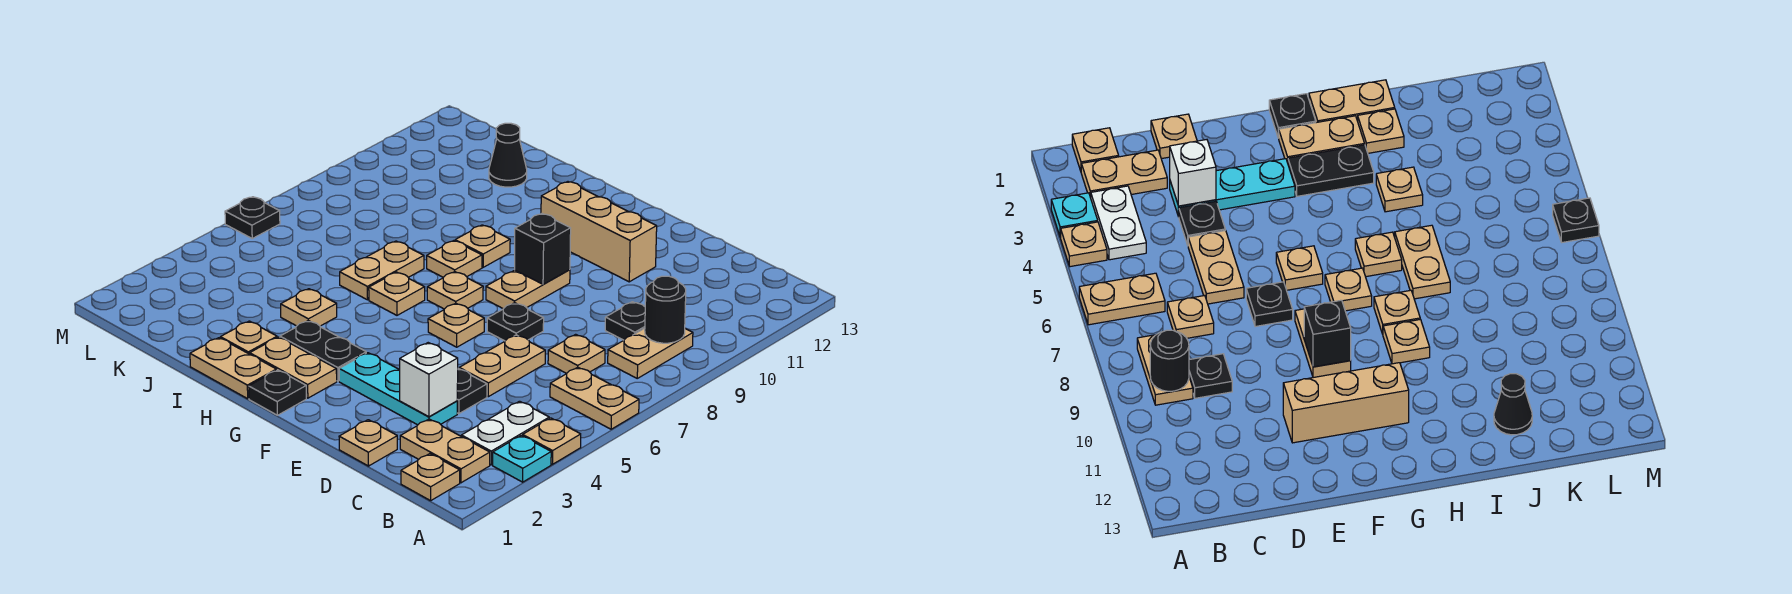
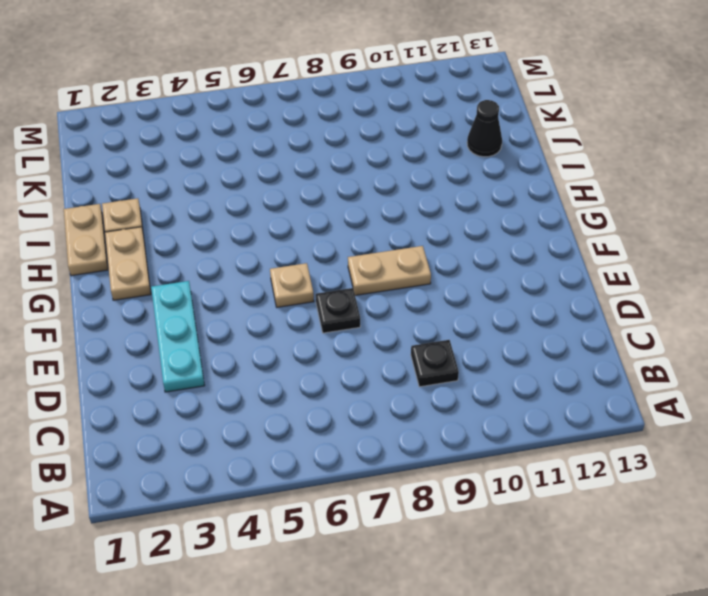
none -> cyan plate A3 level 1
none -> tan plate A4 level 1
none -> tan plate A6:B6 level 1
none -> tan plate B1 level 1

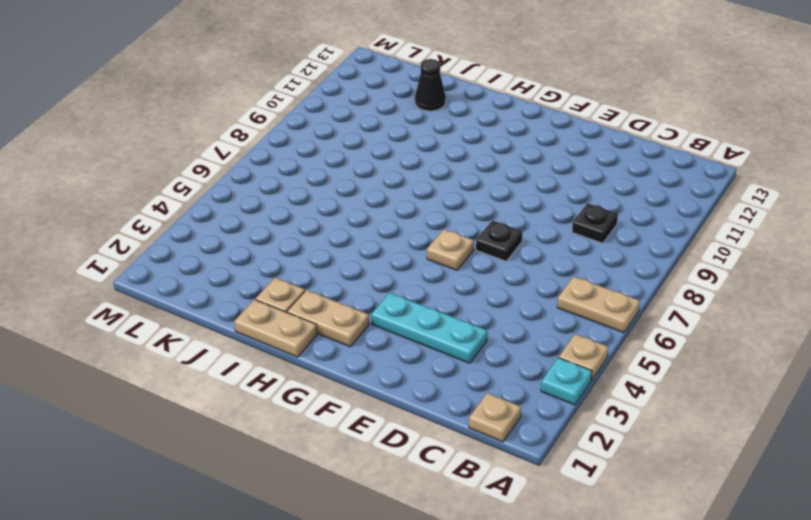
none -> tan plate B2:C2 level 1
none -> white plate B3:B4 level 1
none -> tan plate B8:B9 level 1
none -> tan plate C7 level 1

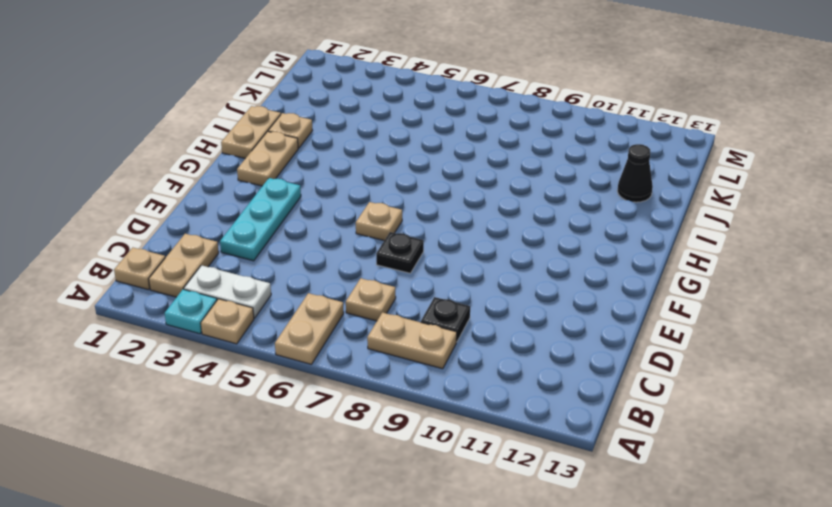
none -> tan plate D1 level 1
none -> black plate D4 level 1
none -> tan plate D5:D6 level 1
none -> tan brick E11:G11 level 1

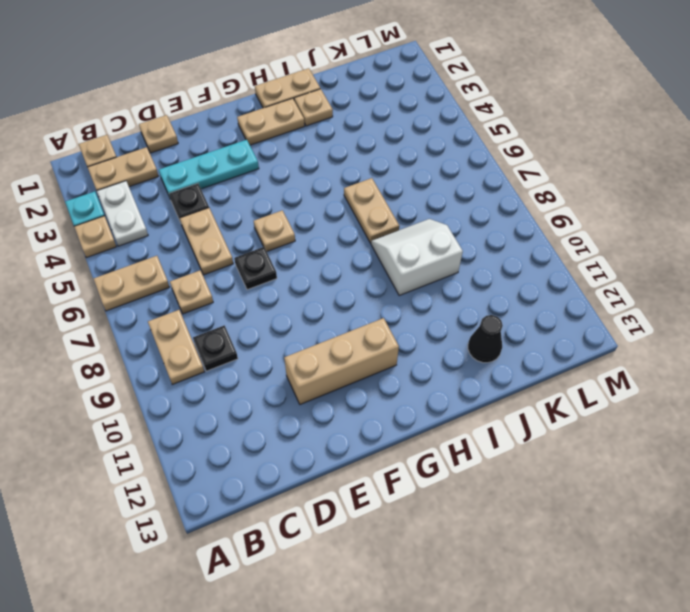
white slope I8:J9 level 1 top 9 -> none
none -> tan plate F8:F9 level 1
none -> black plate G1 level 1
none -> black plate G3:H3 level 1
none -> tan plate G7 level 1

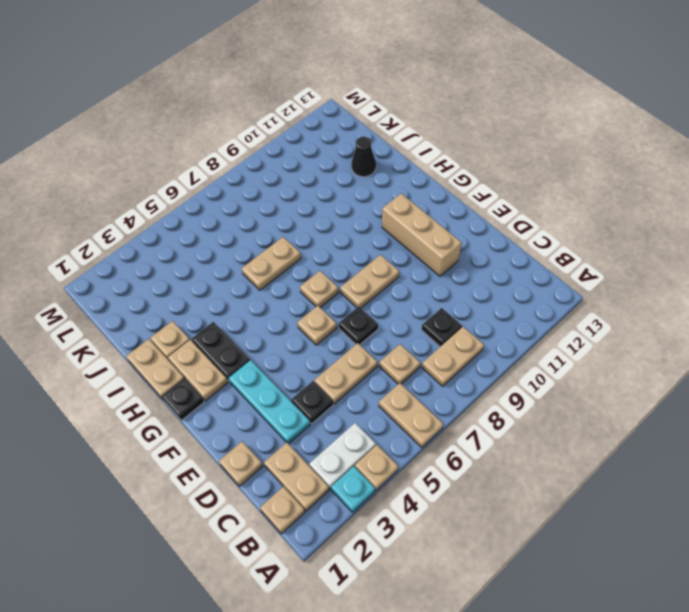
none -> tan plate H6 level 1
none -> tan plate H8 level 1
none -> tan plate H9 level 1
none -> tan plate I4 level 1

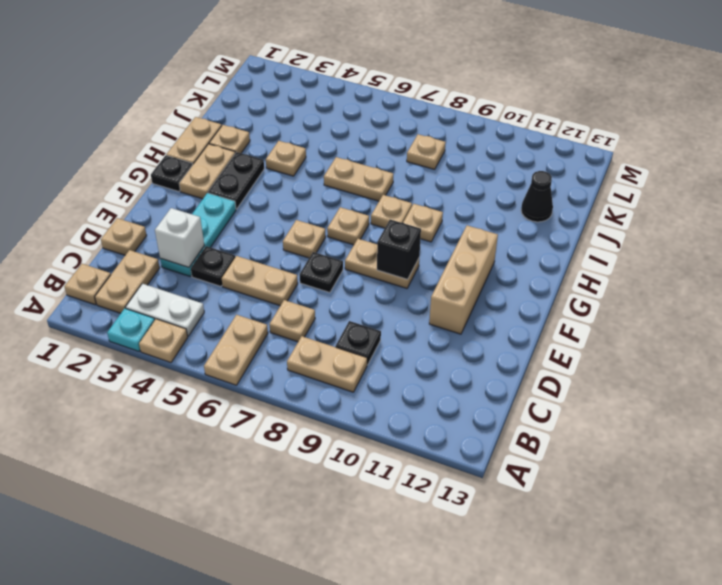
tan plate K8 level 1 -> tan plate H6 level 1
none -> black plate M6 level 1
none -> black round brick B9 level 2

